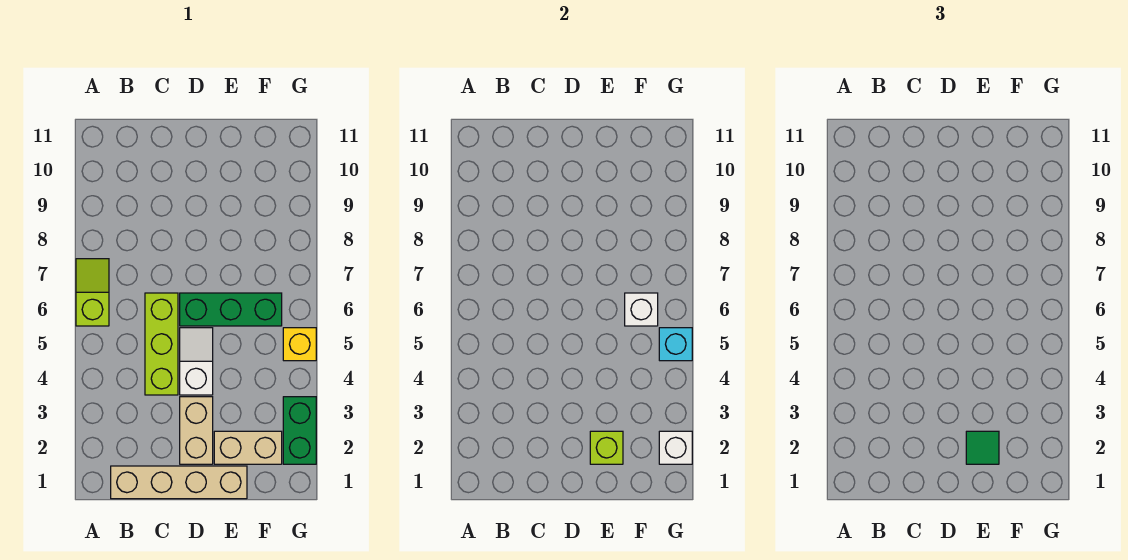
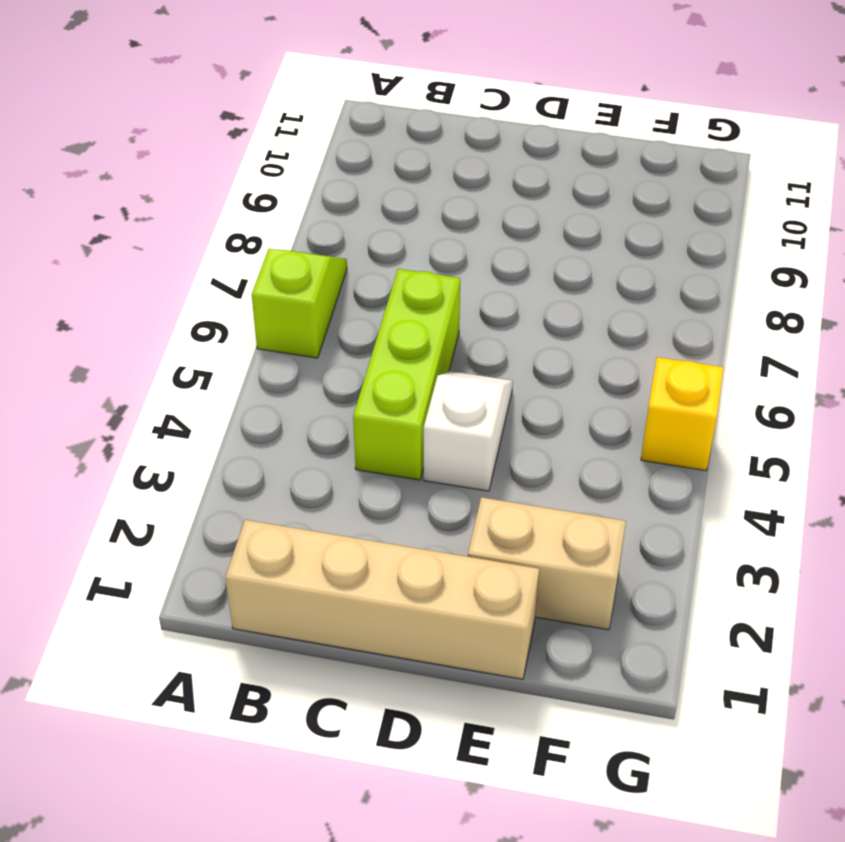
none -> tan brick D2:D3 level 1
none -> green brick D6:F6 level 1
none -> green brick G2:G3 level 1

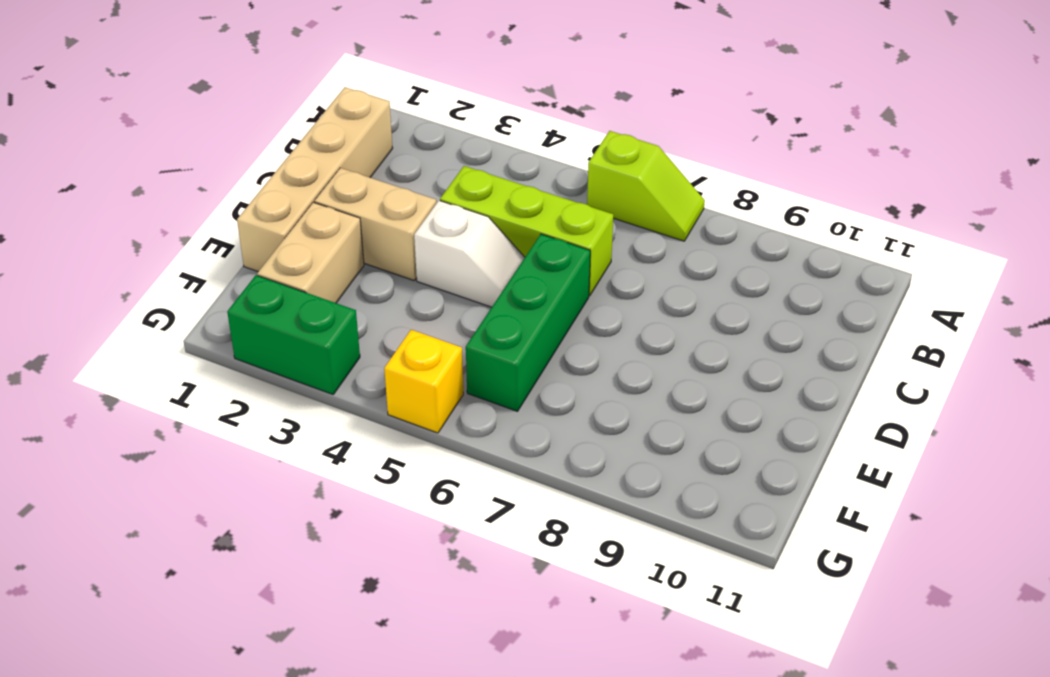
none -> lime brick E2 level 2
none -> white brick F6 level 2
none -> white brick G2 level 2

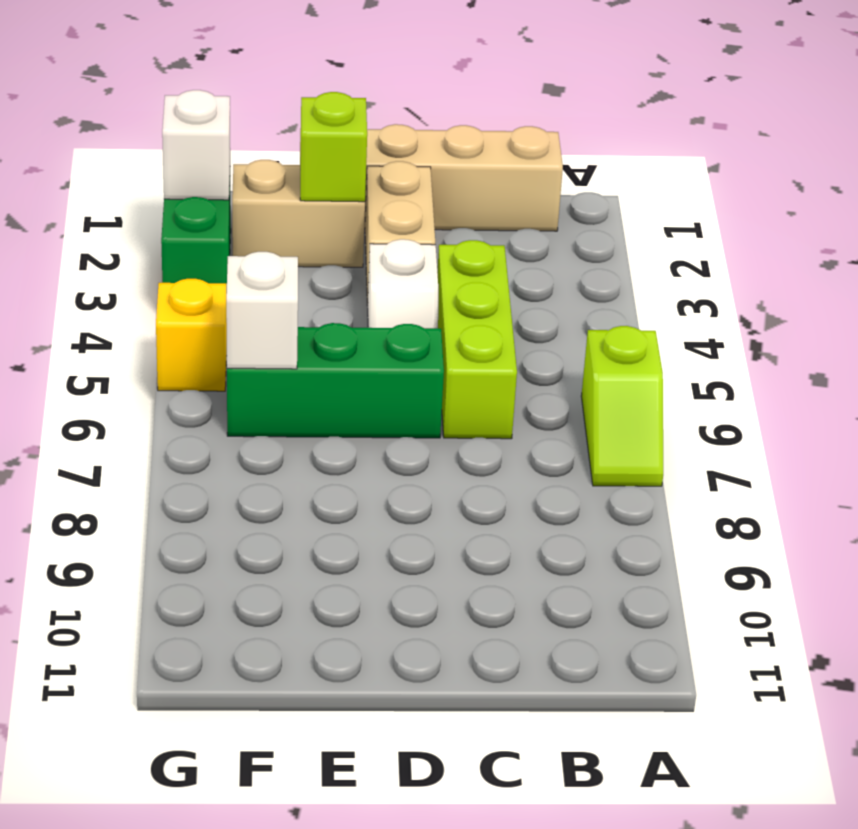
none -> cyan brick G5 level 2
none -> green tile E2 level 3

